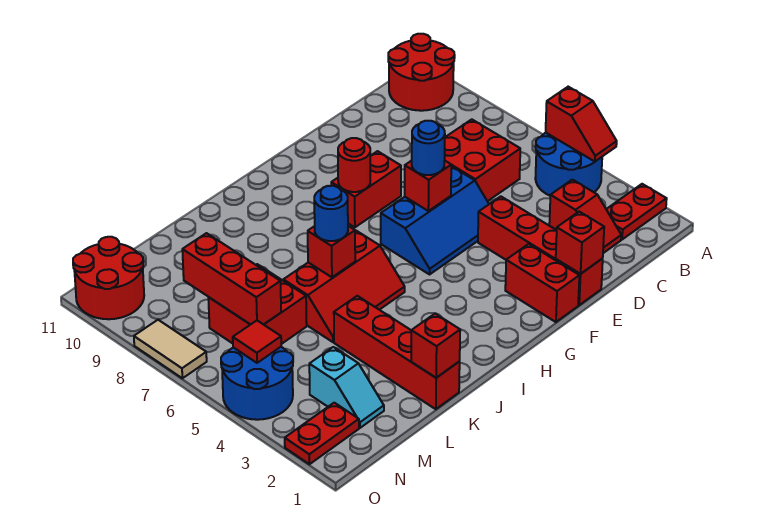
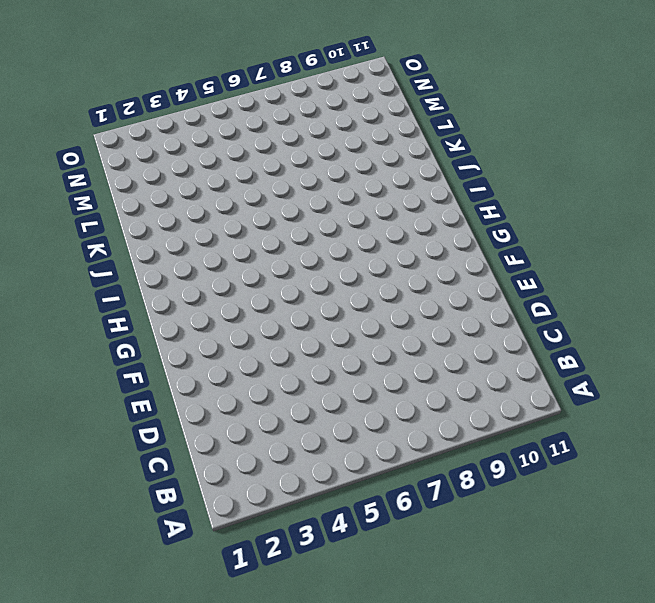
none -> red plate A2:B2 level 1
none -> blue round brick A4:B5 level 1
none -> red round brick A10:B11 level 1

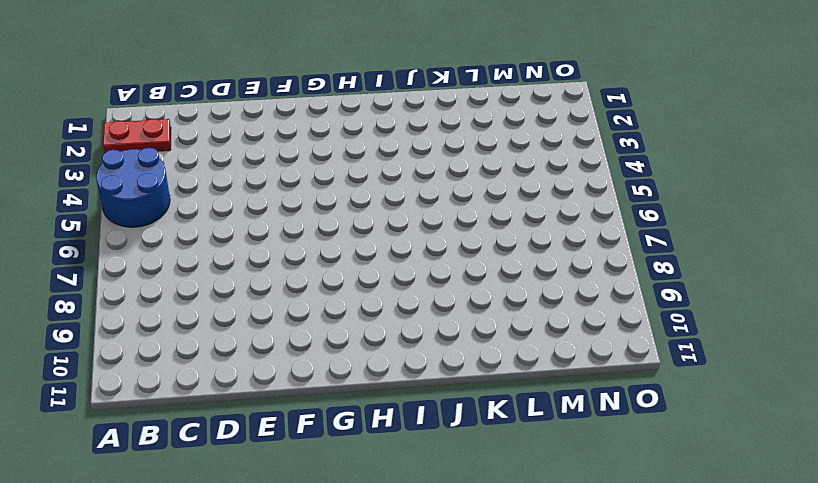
none -> red round brick A10:B11 level 1
none -> red slope C2:C3 level 1 top 3
none -> red brick C6:D7 level 1

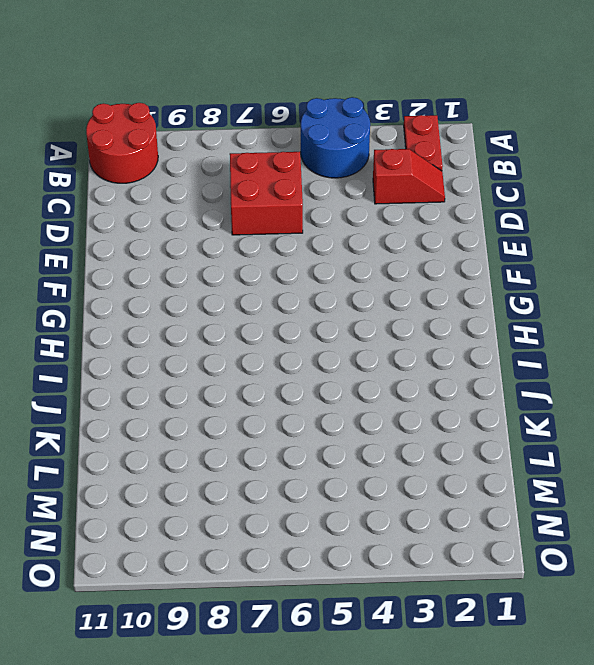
none -> red brick E1:E4 level 1
none -> blue slope E5:G6 level 1 top 6
none -> red brick F1:F2 level 1

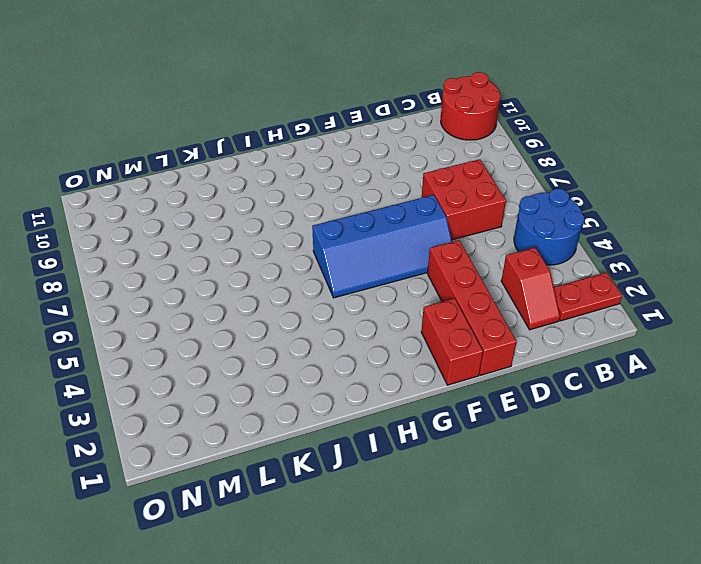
blue slope E5:H6 level 1 top 6 -> blue slope E5:G6 level 1 top 6
none -> red brick F8:G8 level 1
none -> red slope I5:K6 level 1 top 6
none -> red brick K1:K4 level 1

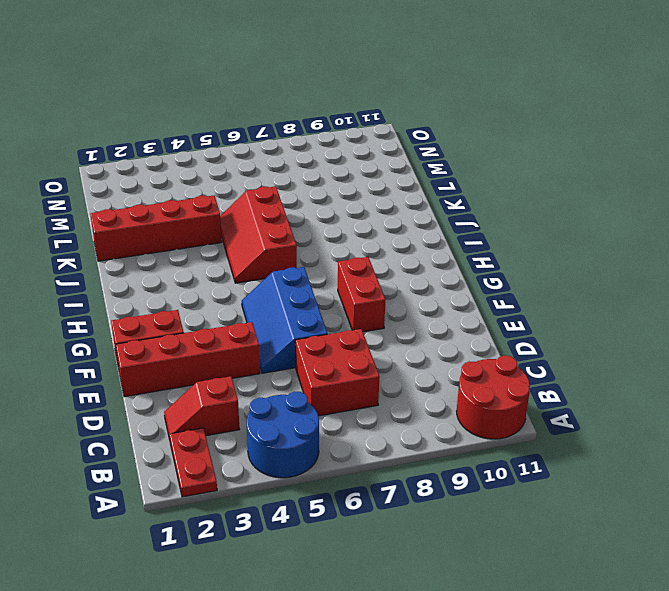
none -> red brick L6:M7 level 1
none -> cyan slope M2:M3 level 1 top 3
none -> red plate N2:O2 level 1

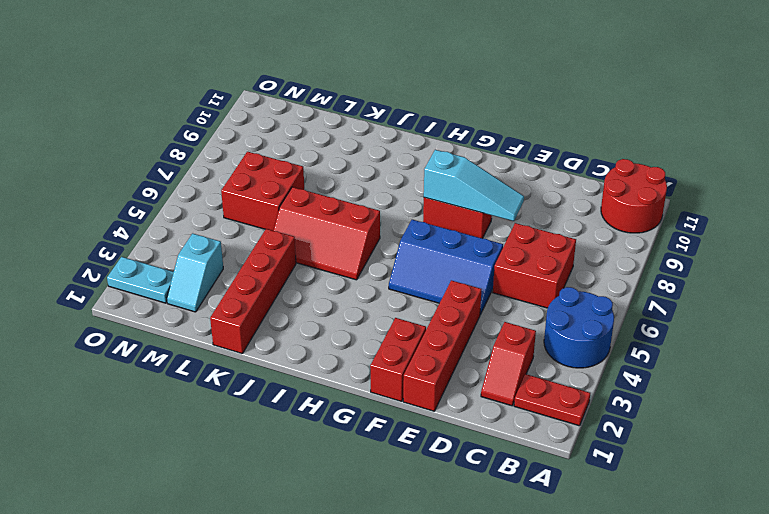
cyan slope E8:G8 level 2 top G -> red round brick G8 level 2
cyan plate N2:O2 level 1 -> red plate N2:O2 level 1
none -> blue round brick N4:O5 level 1
none -> red round brick N10:O11 level 1
none -> tan tile O7:O8 level 1

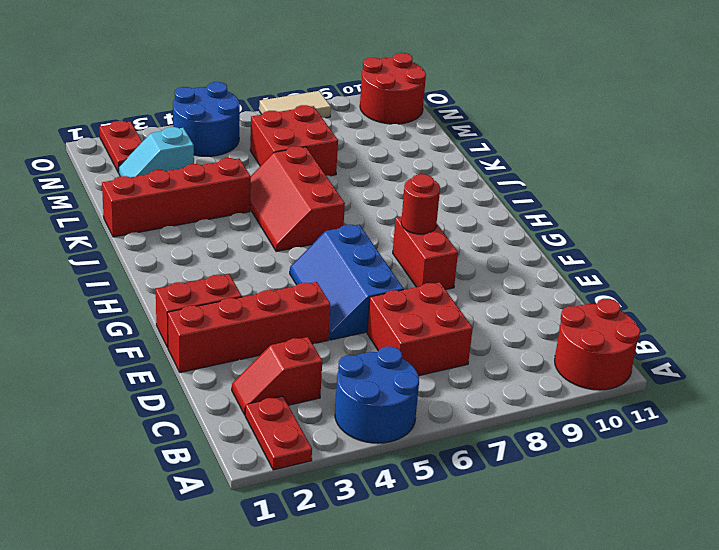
none -> red slope A4:A5 level 2 top 5
none -> red brick E1 level 2
none -> red brick F6 level 2

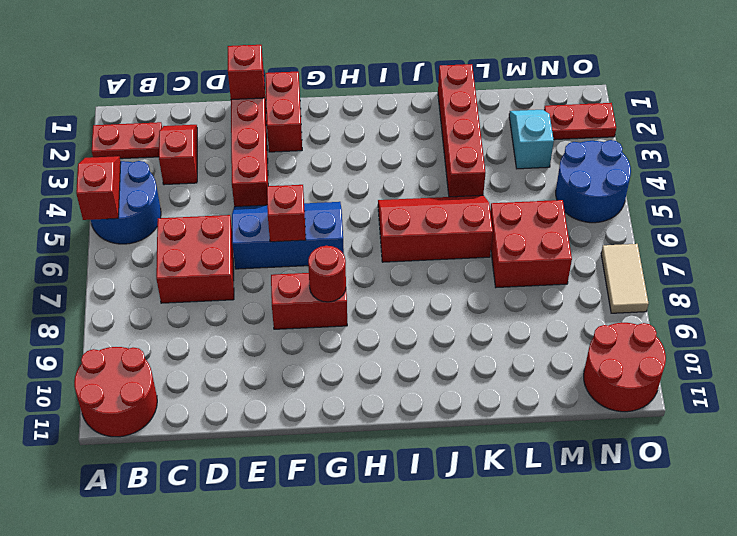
none -> red brick J6 level 2
none -> red brick K1 level 2
none -> red brick M6:M8 level 2

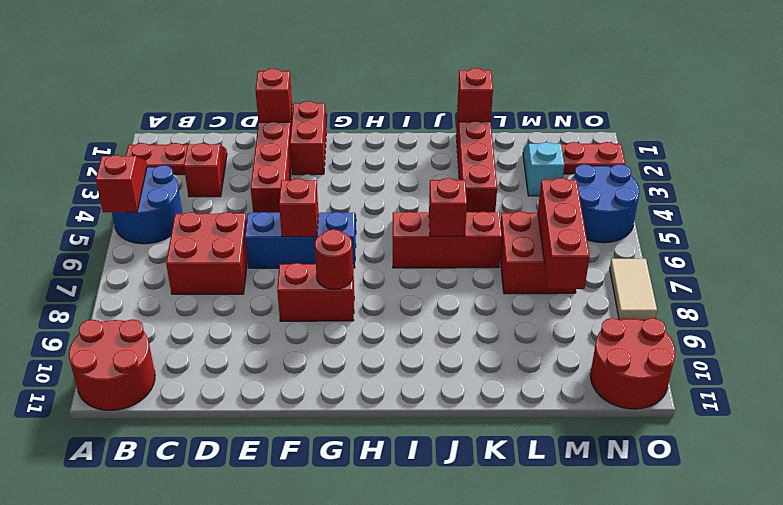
none -> red tile N5 level 2
none -> blue round brick F6 level 3
none -> blue round brick J6 level 3

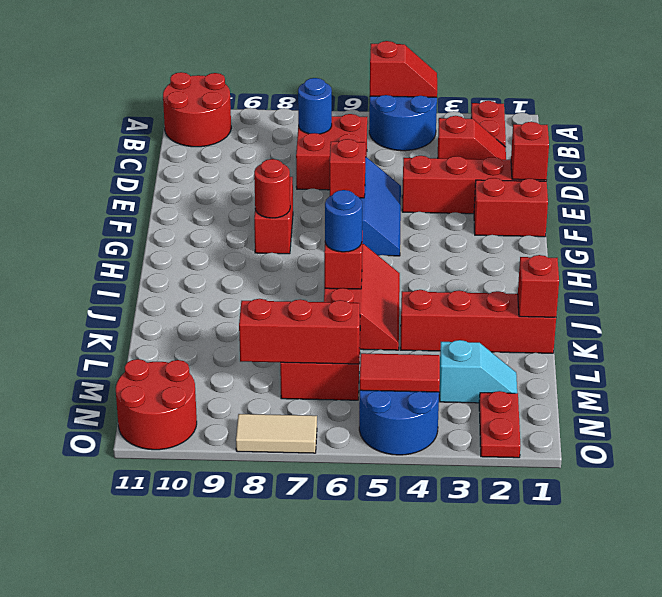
blue round brick C7 level 2 -> blue round brick F6 level 3
red tile N4:N5 level 2 -> red tile N5 level 2

